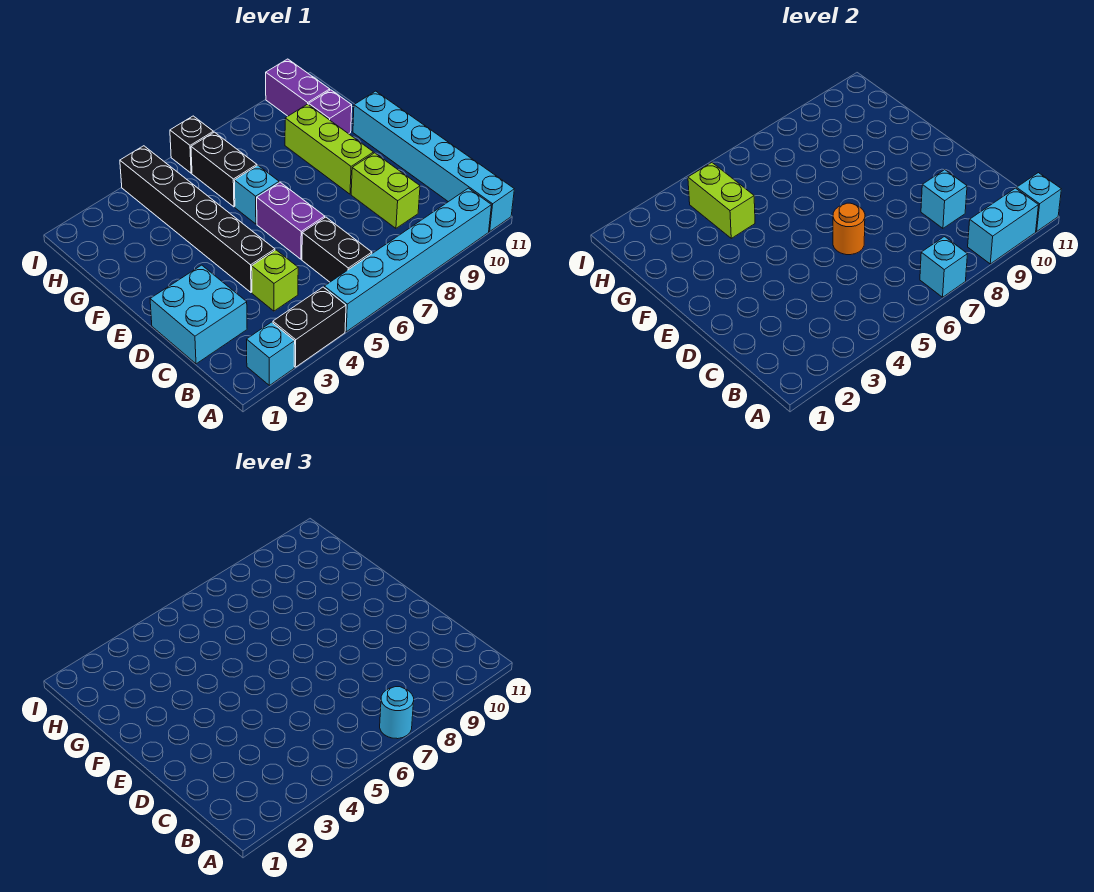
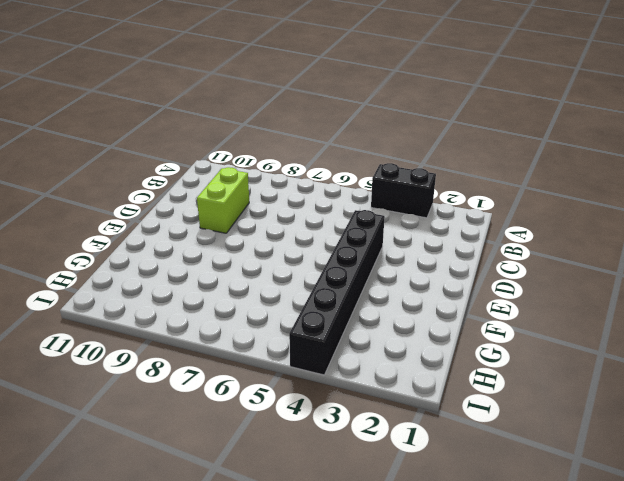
none -> cyan brick A2 level 1
none -> cyan brick A5:A10 level 1
none -> cyan brick A11:F11 level 1

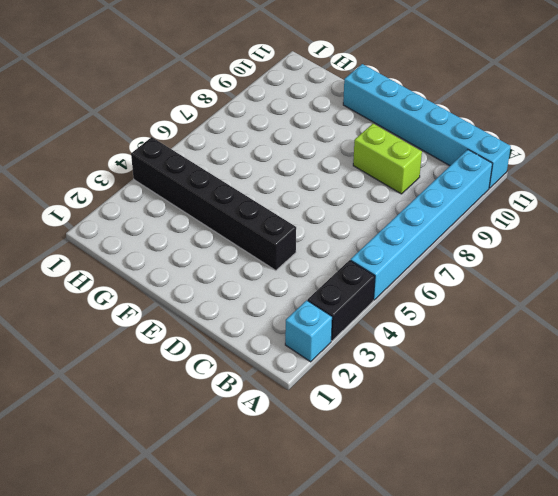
none -> black brick B6:C6 level 1
none -> cyan brick C1:D2 level 1
none -> lime brick C4 level 1

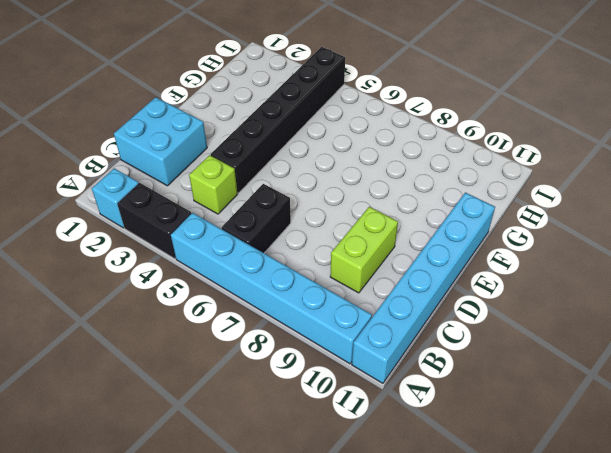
none -> purple brick D6:E6 level 1
none -> lime brick E9:G9 level 1
none -> cyan brick F6 level 1

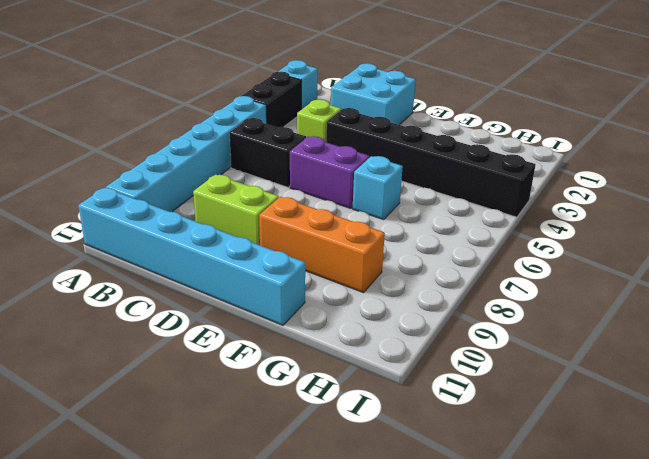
orange brick E9:G9 level 1 -> lime brick E9:G9 level 1
none -> black brick G6:H6 level 1
none -> purple brick G10 level 1
none -> purple brick H10:I10 level 1

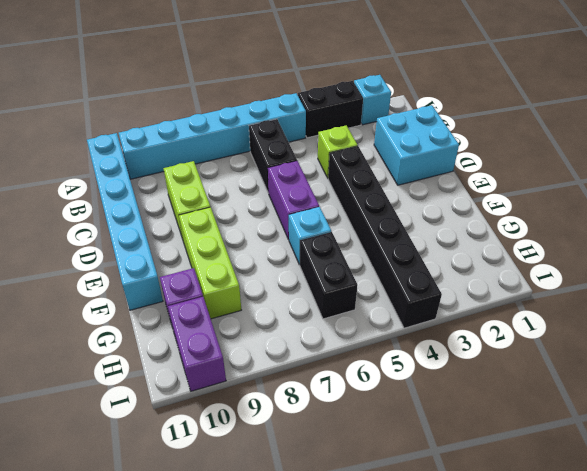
none -> black brick I6 level 1
none -> cyan brick A7 level 2
none -> cyan brick A9:A10 level 2

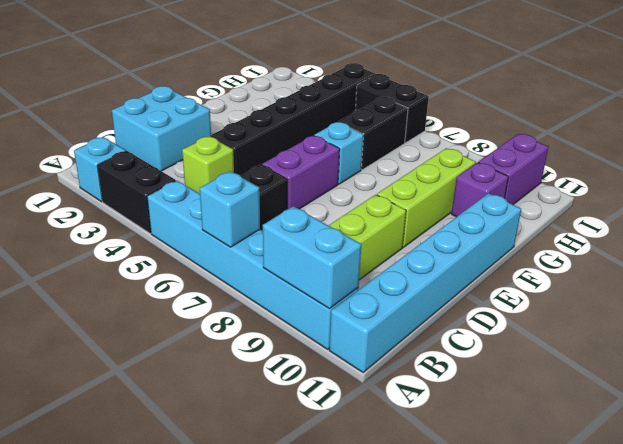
black brick I5:I6 level 1 -> black brick I6 level 1
none -> cyan brick A11 level 2
none -> cyan brick C9 level 2
none -> orange round brick D6 level 2

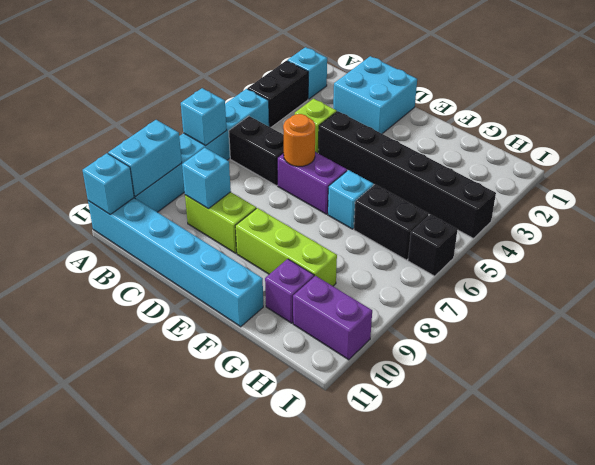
none -> lime brick G4:H4 level 2
none -> cyan round brick A7 level 3

